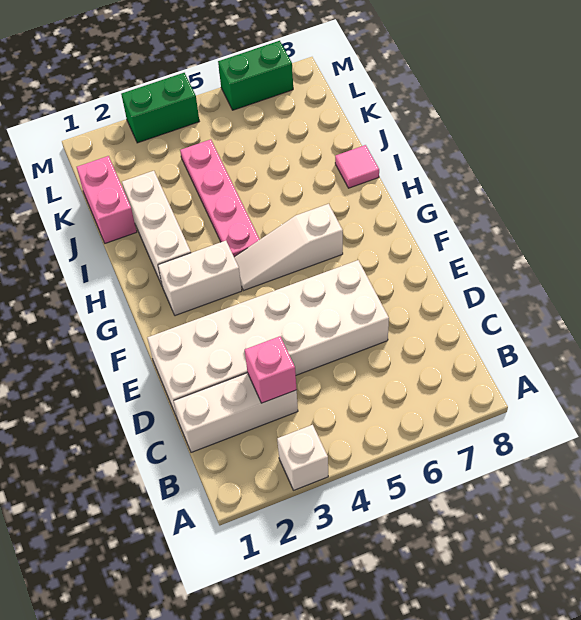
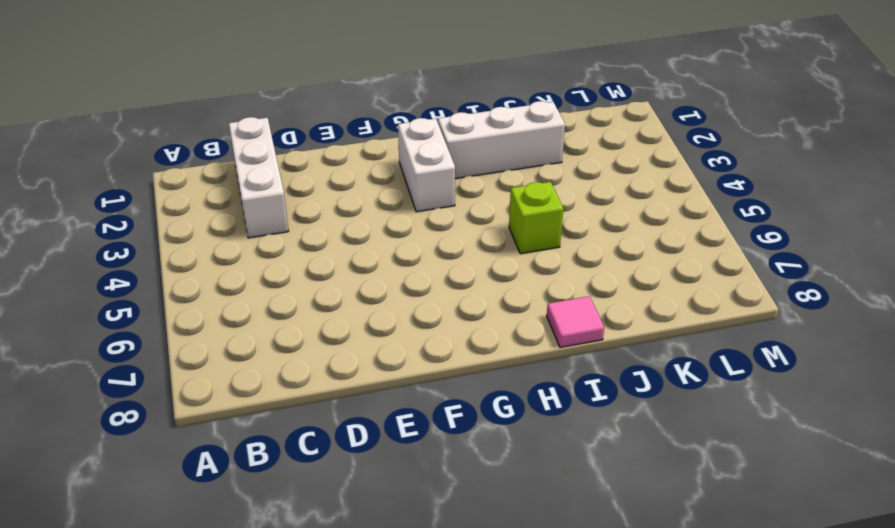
lime brick I5 level 1 -> none
none -> white brick A3 level 1
none -> white brick D1:E6 level 1
none -> white slope G4:G6 level 1 top 6

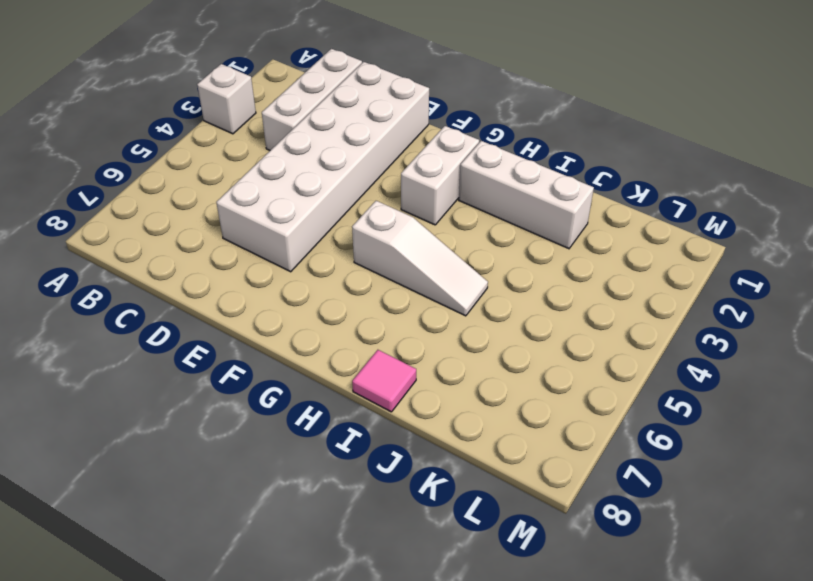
white slope G5:I5 level 1 top G -> white slope G4:G6 level 1 top 6
none -> pink plate H4:K4 level 1
none -> pink brick J1:K1 level 1
none -> green brick M3:M4 level 1

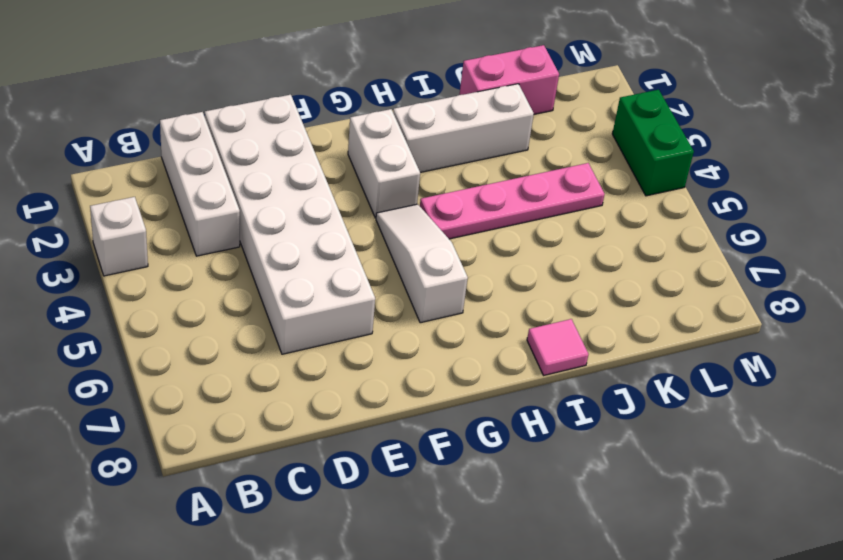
none -> green brick M6:M7 level 1
none -> pink brick C3 level 2

